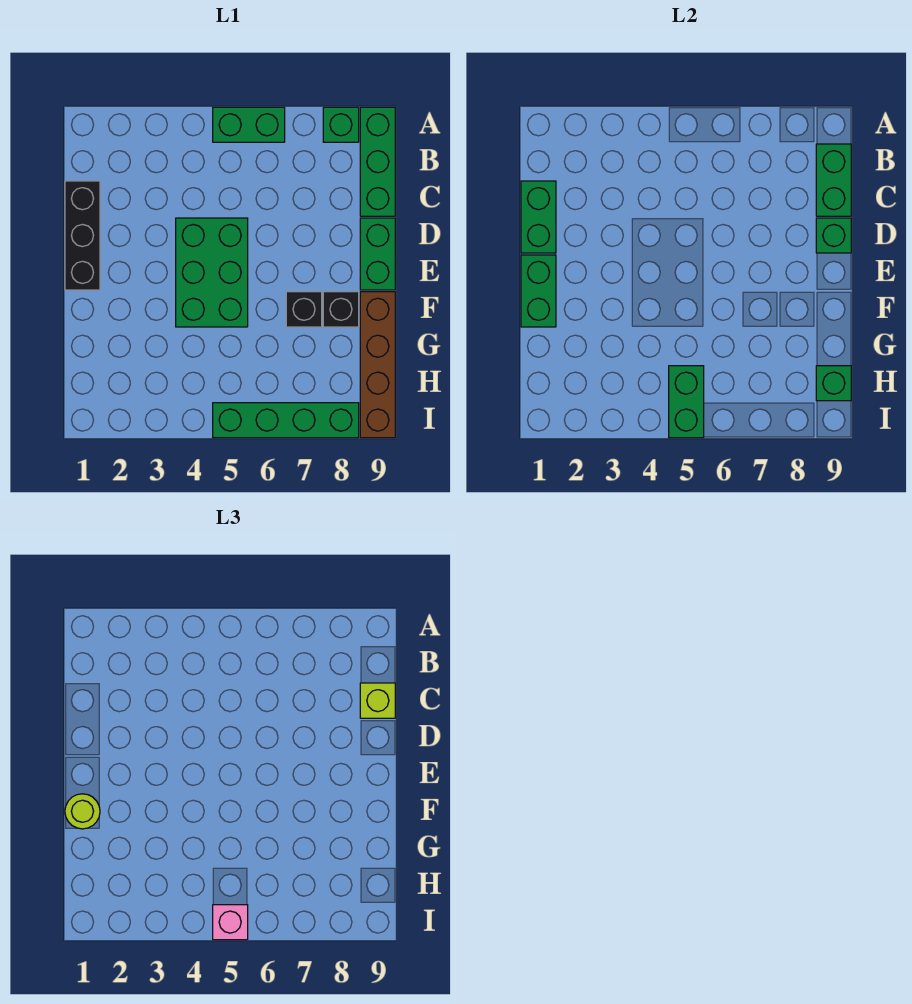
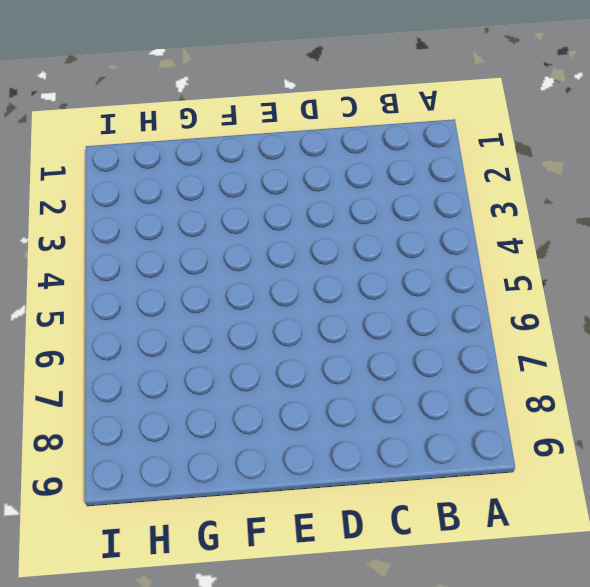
none -> green brick A5:A6 level 1
none -> green brick A8 level 1
none -> green brick A9:C9 level 1

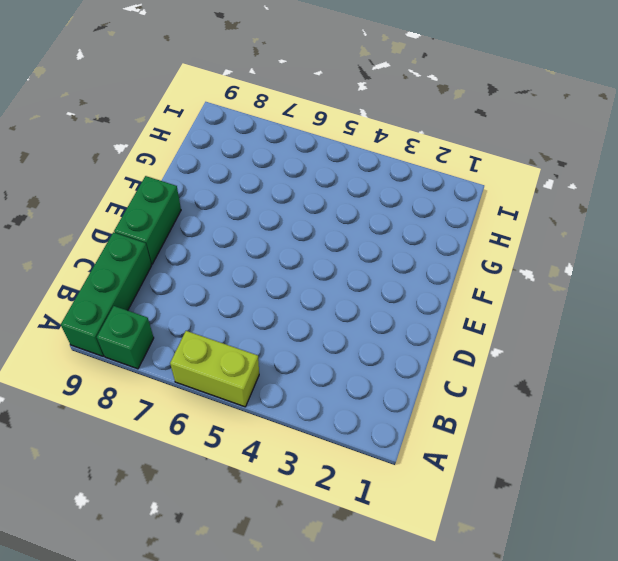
lime brick A5:A6 level 1 -> green brick A5:A6 level 1
none -> black brick C1:E1 level 1
none -> green brick D4:F5 level 1
none -> black brick F7 level 1

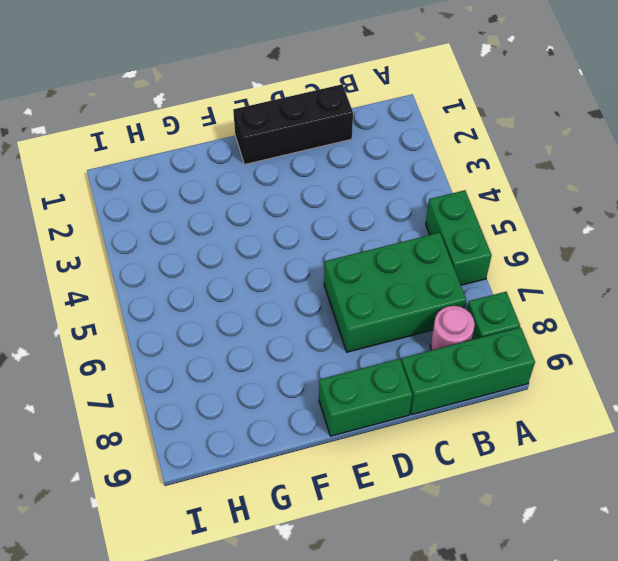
green brick B6:D7 level 1 -> green brick D4:F5 level 1
pink round brick B8 level 1 -> none
none -> black brick F7 level 1
none -> black brick F8 level 1
none -> brown brick F9:I9 level 1

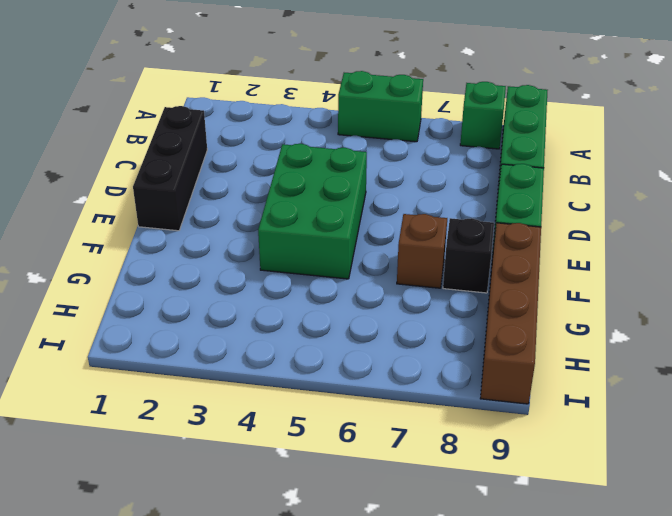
brown brick F7 level 1 -> black brick F7 level 1
none -> green brick I5:I8 level 1
none -> green brick B9:C9 level 2
none -> green brick C1:D1 level 2

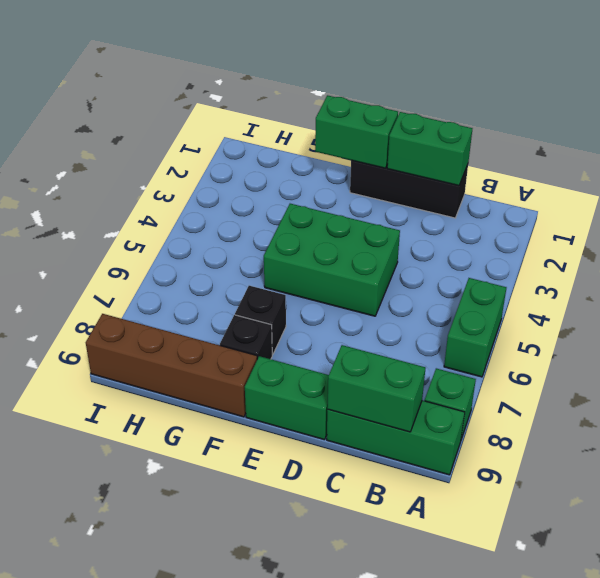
none -> green brick I5:I8 level 1
none -> green brick D9 level 2
none -> green brick H5:I5 level 2

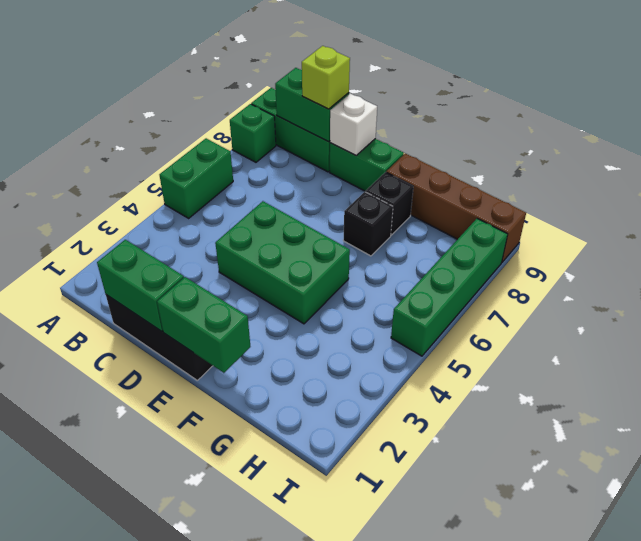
white brick D9 level 2 -> green brick D9 level 2
none -> green brick H5:I5 level 2
none -> green brick H9 level 2
none -> lime round brick F1 level 3

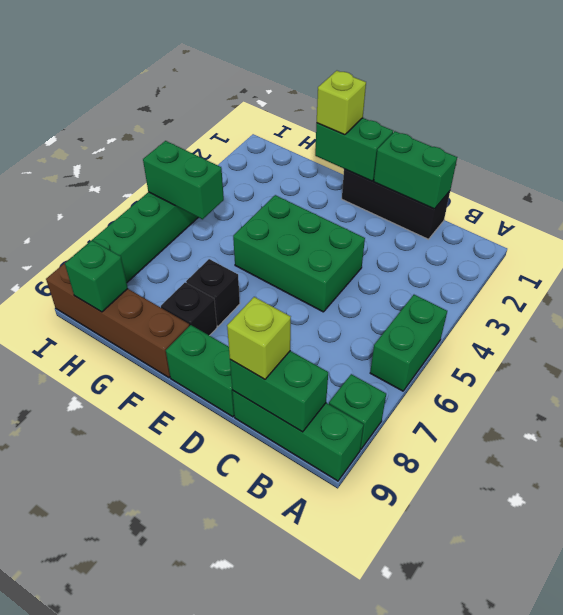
lime brick F1 level 3 -> lime round brick F1 level 3
none -> green brick D9 level 2
none -> pink brick I5 level 3

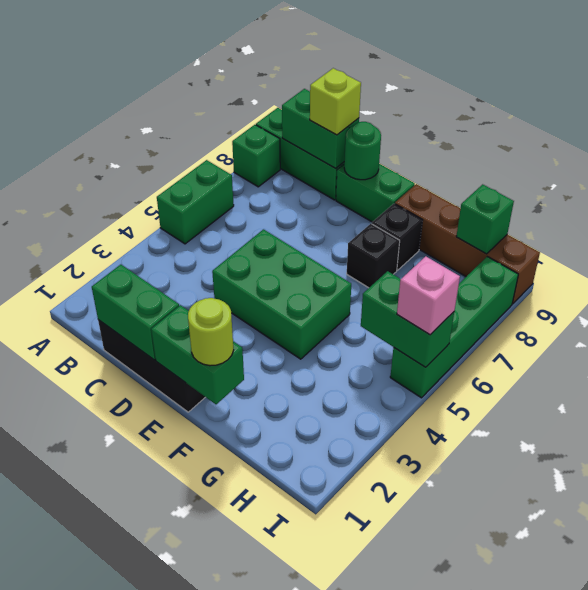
green round brick D9 level 2 -> green brick D9 level 2

